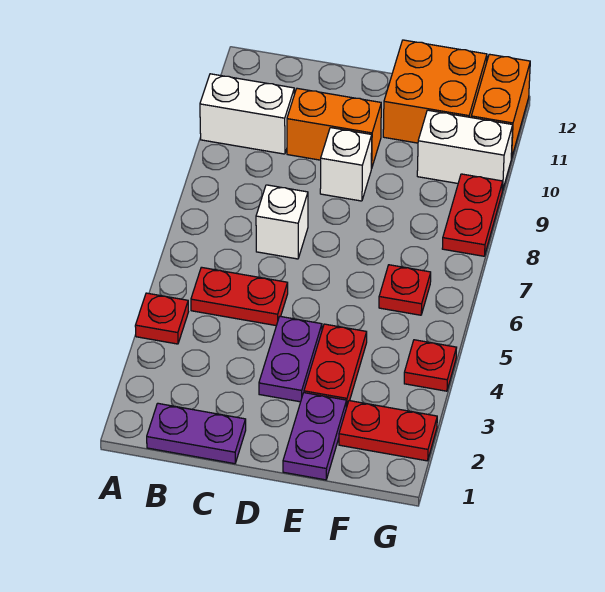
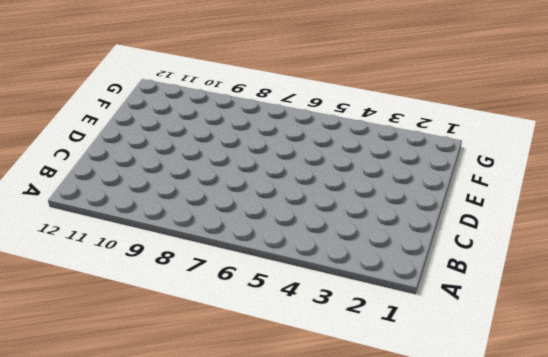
none -> red plate A4 level 1
none -> white brick A10:B10 level 1
none -> purple plate B1:C1 level 1

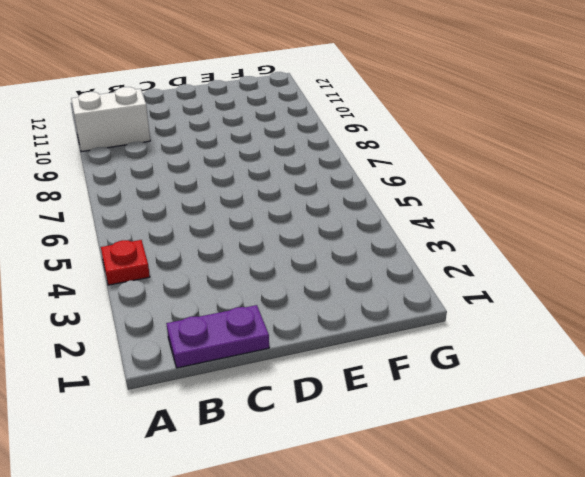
none -> red plate B5:C5 level 1
none -> white brick C7 level 1
none -> orange brick C10:D10 level 1

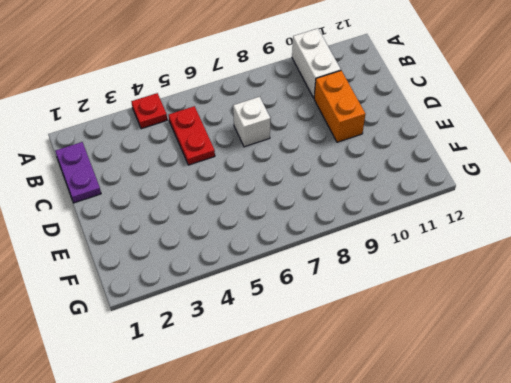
none -> purple plate D3:D4 level 1
none -> white brick D9 level 1
none -> purple plate E1:E2 level 1

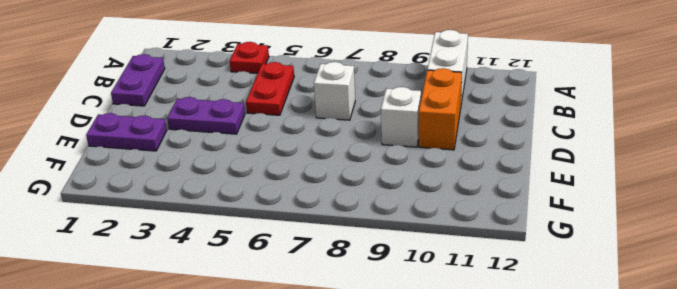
none -> red plate E3:E4 level 1
none -> orange brick E11:F12 level 1
none -> red plate F2:G2 level 1

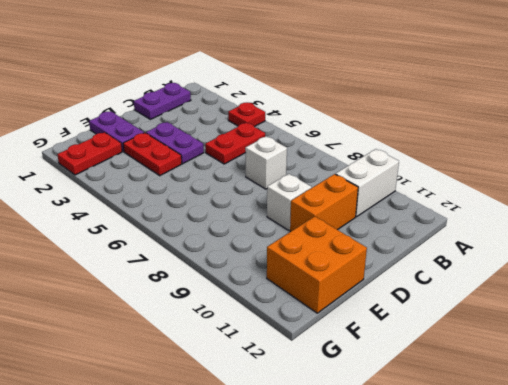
none -> red plate F6 level 1
none -> white brick F10:G10 level 1
none -> red plate G4 level 1

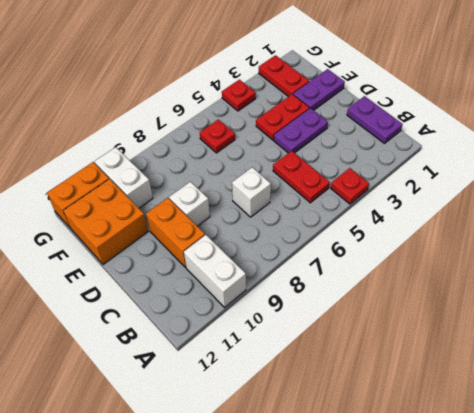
none -> red plate G8:G9 level 1

